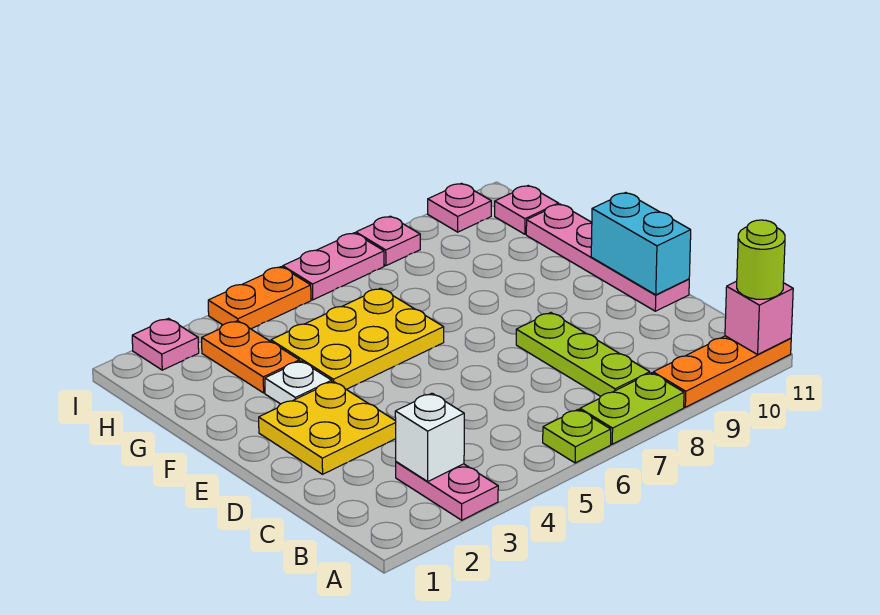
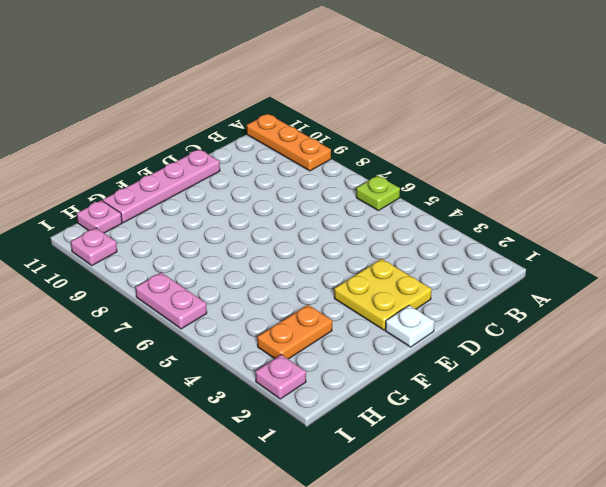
white plate E1 level 1 -> white plate F3 level 1
none -> pink plate A3:B3 level 1
none -> lime plate A7:A8 level 1
none -> lime plate B8:D8 level 1

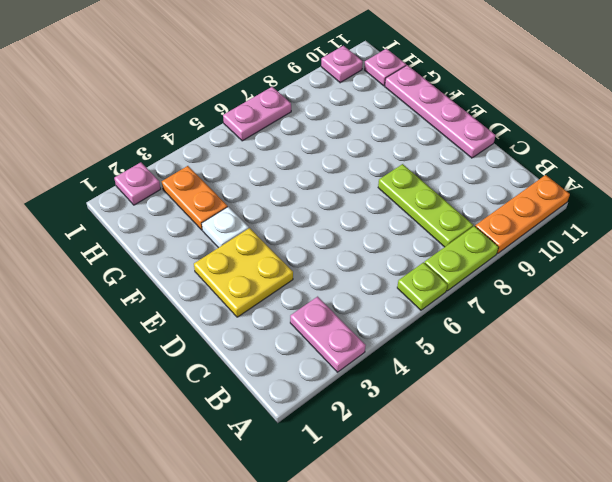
none -> yellow plate F4:G6 level 1
none -> orange plate I4:I5 level 1
none -> pink plate I8 level 1

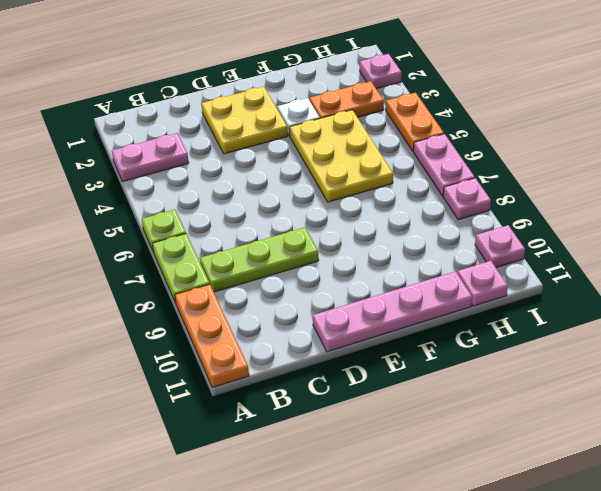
none -> pink brick A11 level 2
none -> white brick B3 level 2
none -> cyan brick D11:E11 level 2

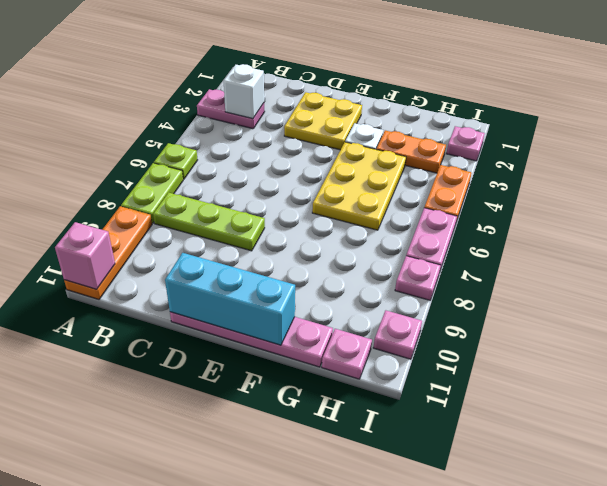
cyan brick D11:F11 level 2 -> cyan brick D11:E11 level 2
none -> lime round brick A11 level 3

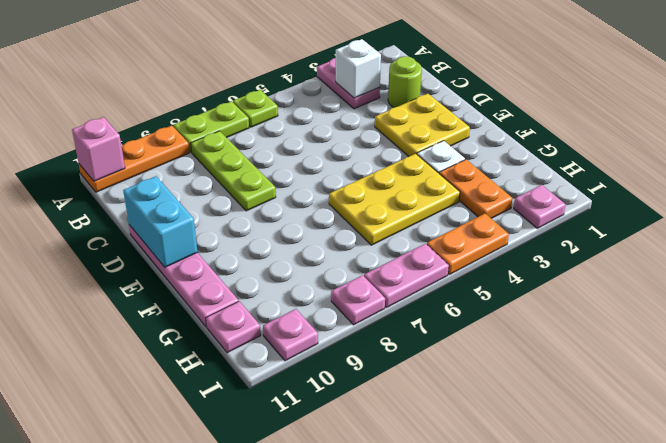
lime round brick C2 level 1 -> lime round brick A11 level 3

